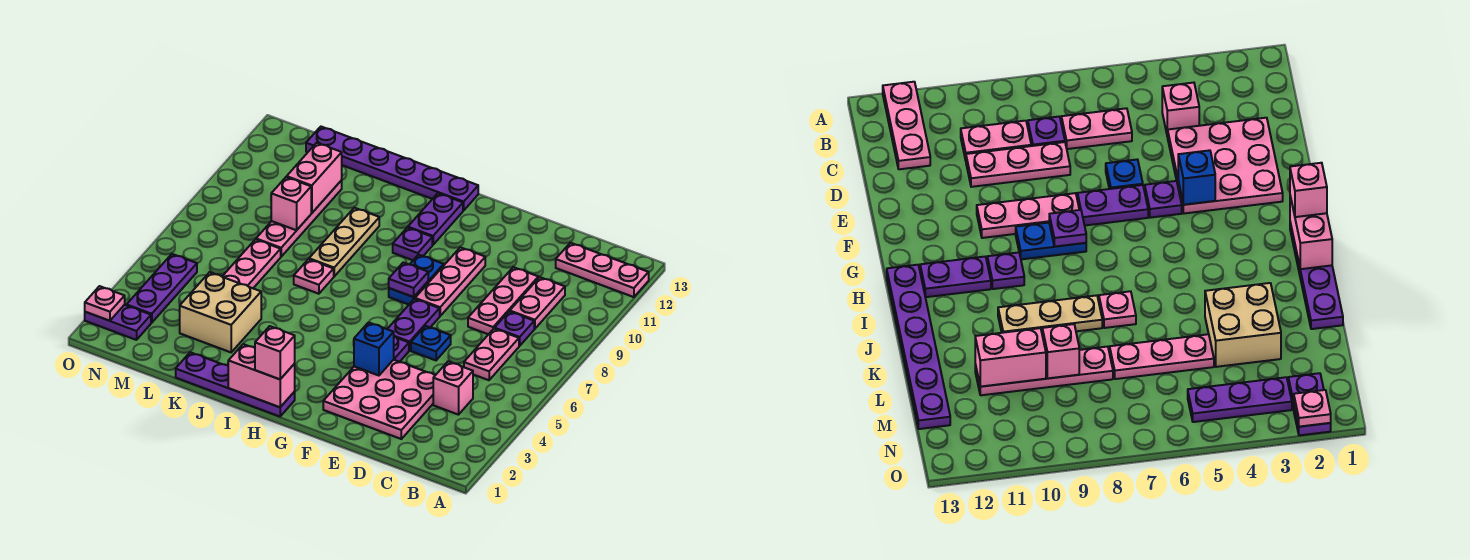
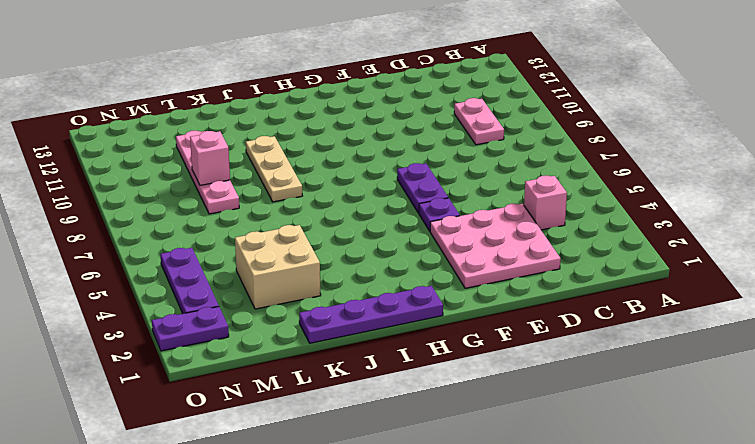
none -> pink plate A12:C12 level 1
none -> pink plate C6:C7 level 1
none -> purple plate C8 level 1
none -> pink plate D8:D10 level 1

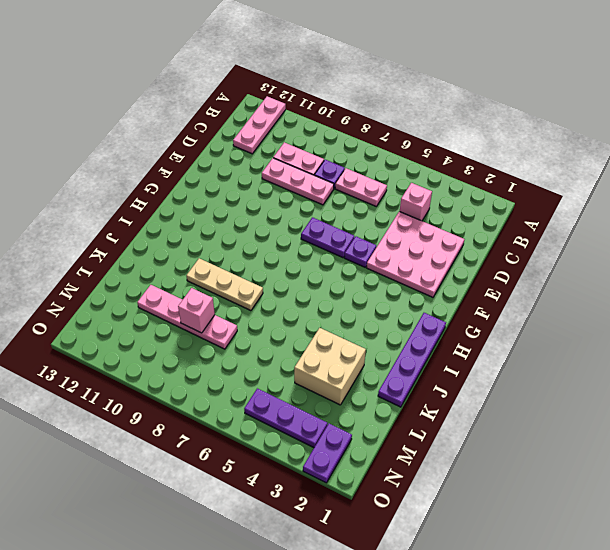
none -> blue plate E6 level 1
none -> pink plate F8:F10 level 1
none -> blue plate G8:G9 level 1
none -> purple plate H10 level 1

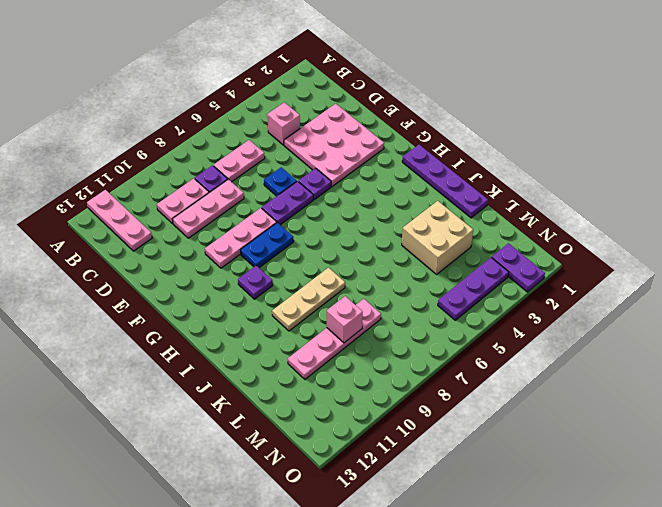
none -> purple plate H11:H12 level 1
none -> purple plate H13:M13 level 1
none -> pink plate J7 level 1
none -> pink plate L5:L7 level 1

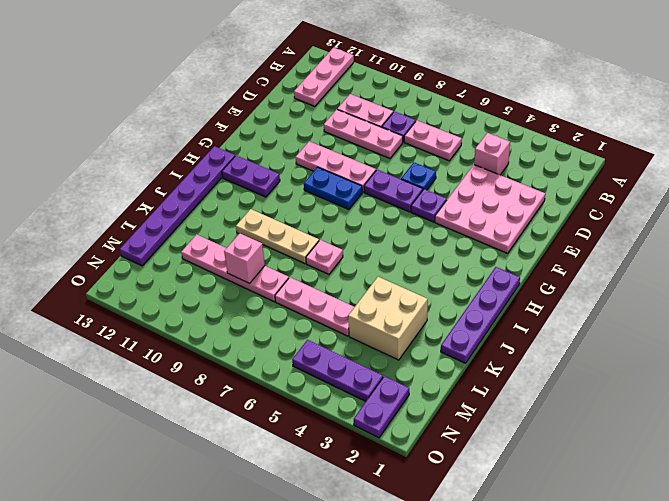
none -> purple plate H10 level 1
none -> blue brick F4 level 2
none -> purple plate G8 level 2
none -> pink brick H1:I1 level 2

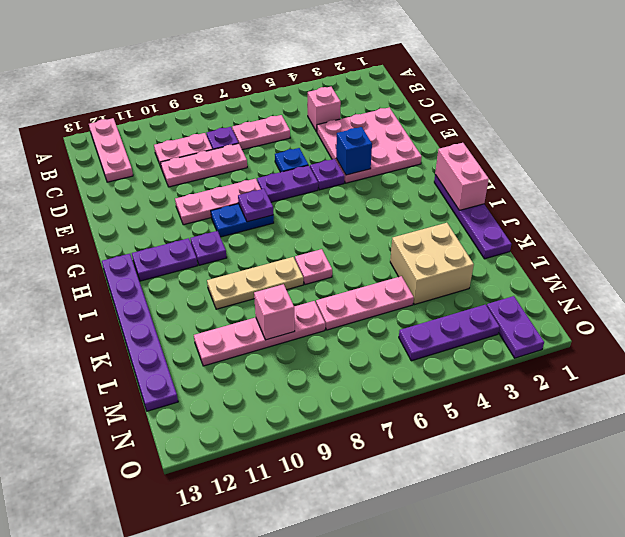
none -> pink brick L10:L11 level 2
none -> pink plate O2 level 2
none -> pink brick H1 level 3

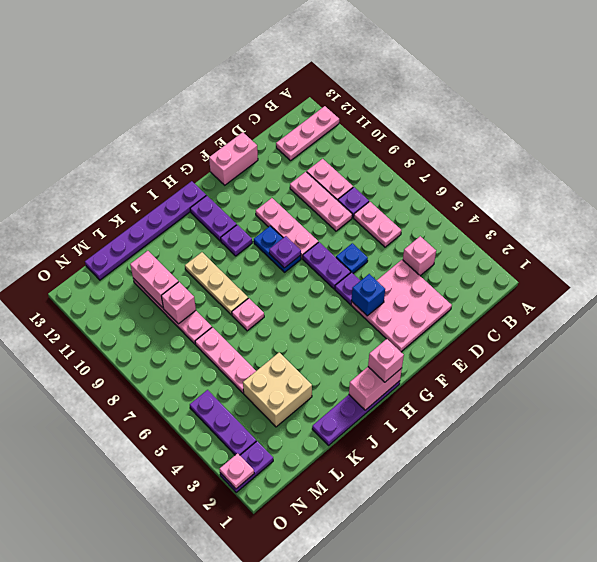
pink brick E13:F13 level 1 -> none

